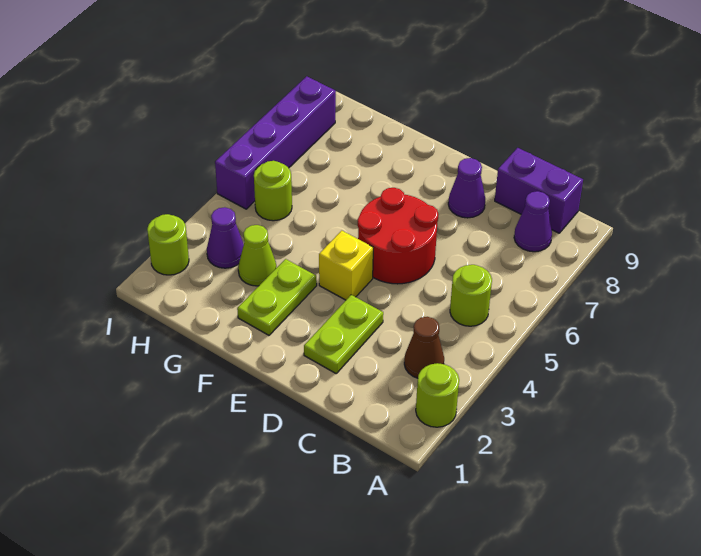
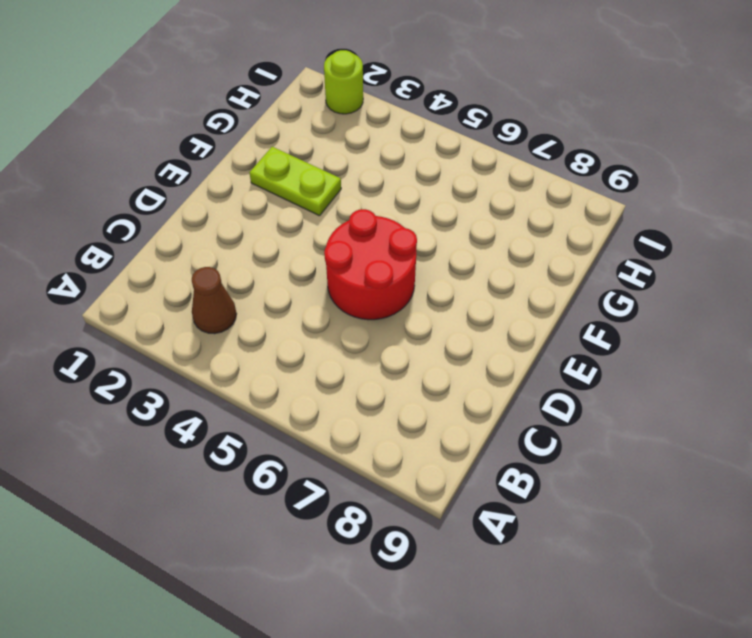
none -> lime round brick A2 level 1
none -> lime round brick B5 level 1
none -> purple cone B8 level 1

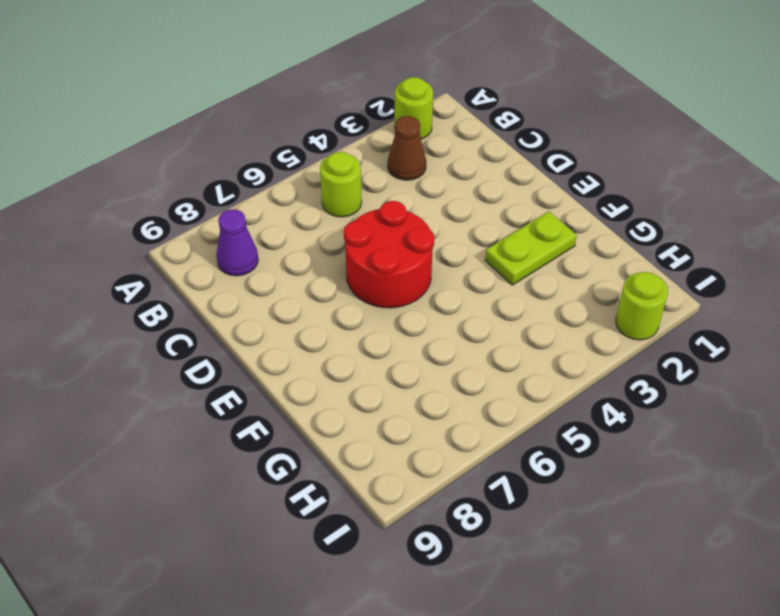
none -> purple brick B9:C9 level 1
none -> lime plate D2:D3 level 1
none -> purple cone D8 level 1

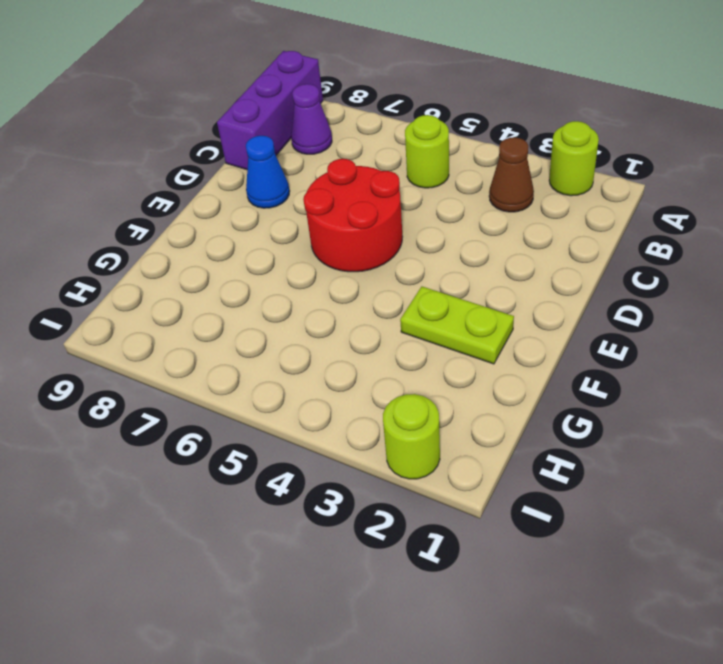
purple brick A9:C9 level 1 -> purple brick B9:C9 level 1
blue cone D8 level 1 -> purple cone D8 level 1
none -> lime plate D2:D3 level 1
none -> yellow brick E4 level 1
none -> lime cone G3 level 1

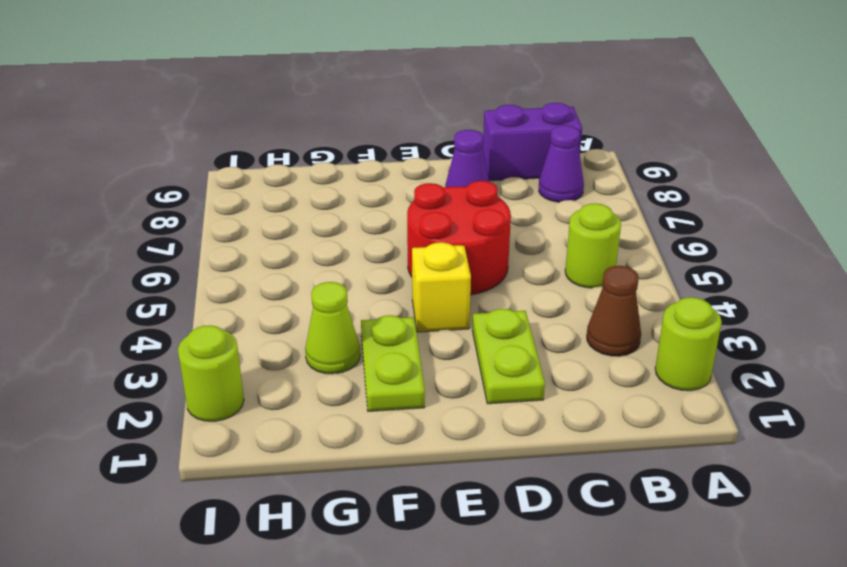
none -> purple cone H3 level 1
none -> lime round brick H5 level 1
none -> purple brick I5:I8 level 1

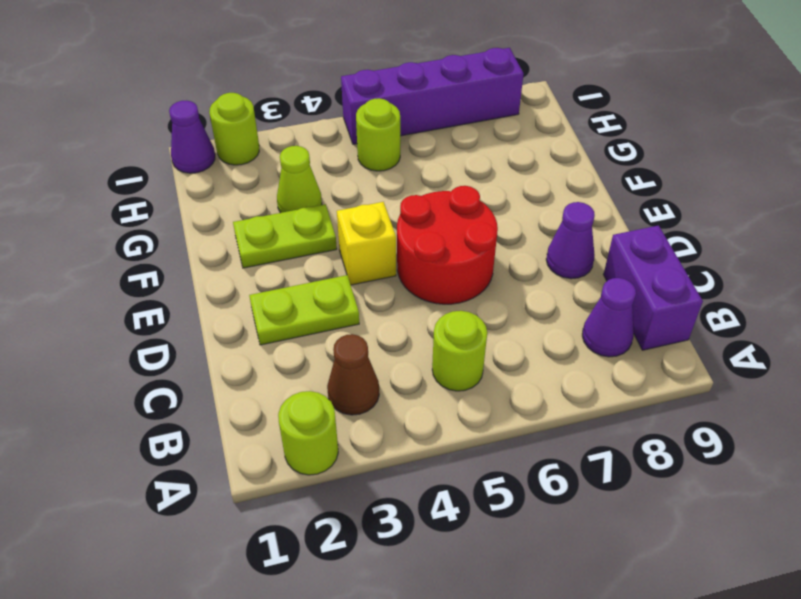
purple cone I1 level 1 -> purple cone H3 level 1

